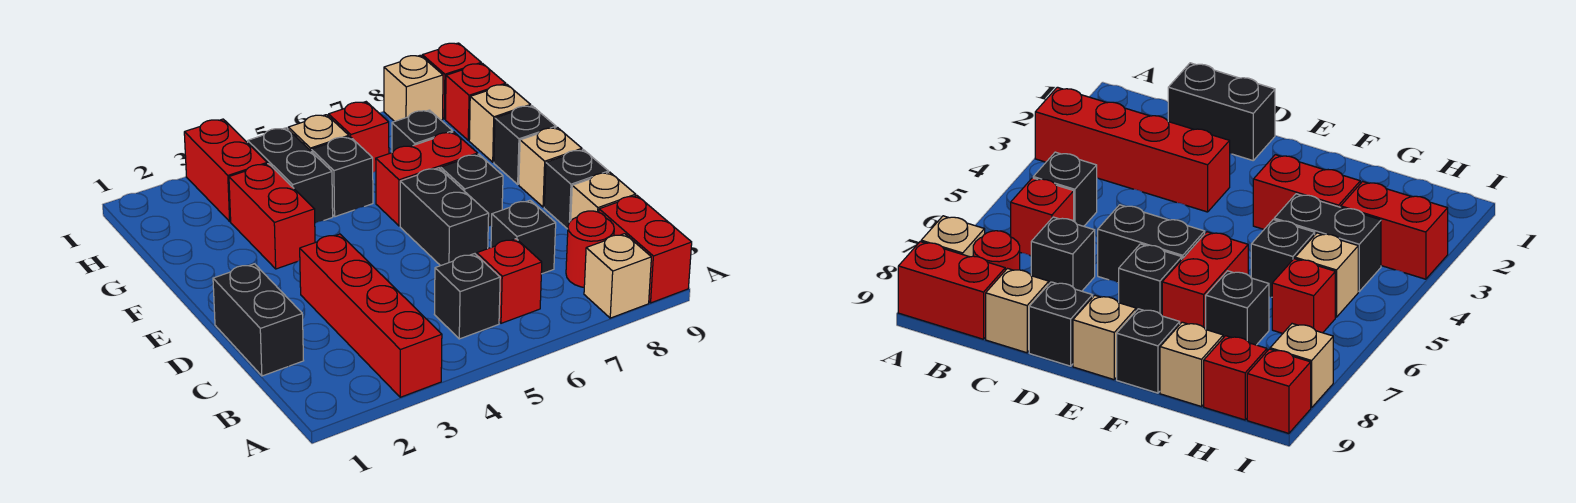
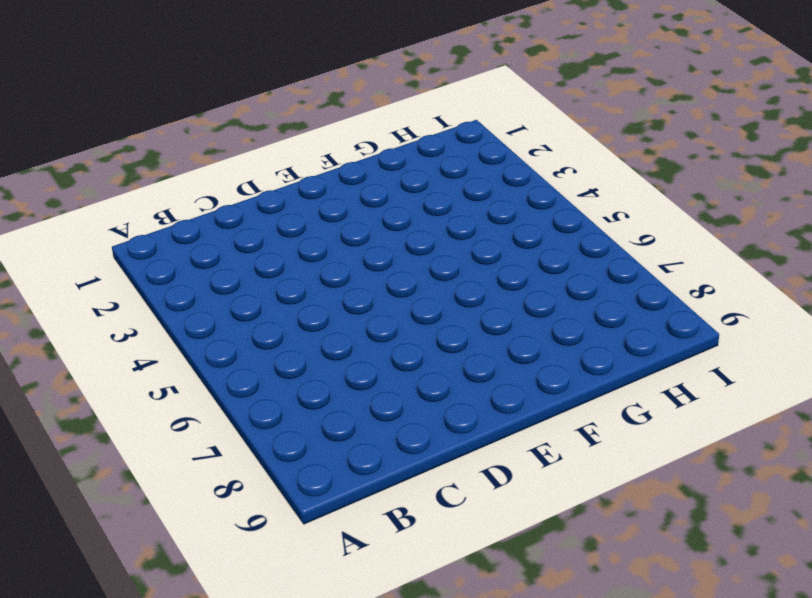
none -> red brick A3:D3 level 1
none -> tan brick A8 level 1
none -> red brick A9:B9 level 1

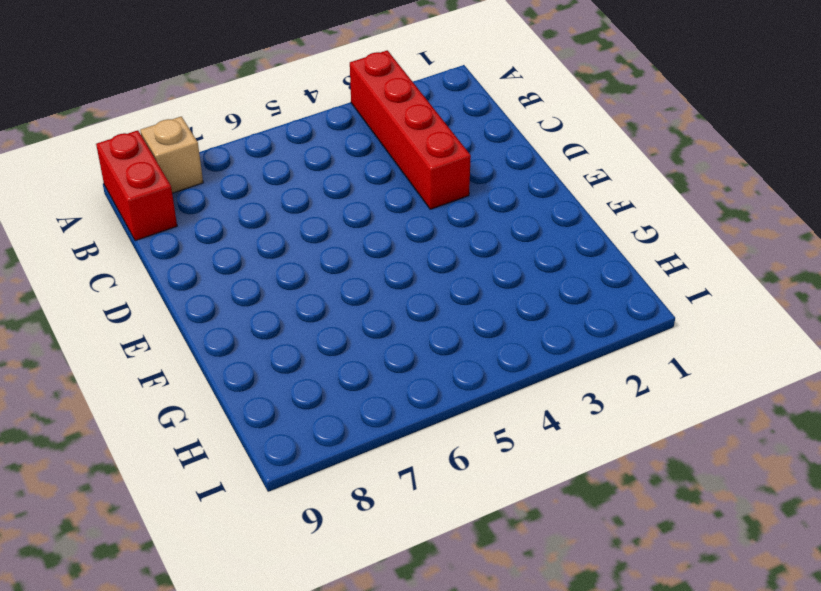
none -> black brick B5 level 1
none -> red brick B6 level 1
none -> red round brick B8 level 1

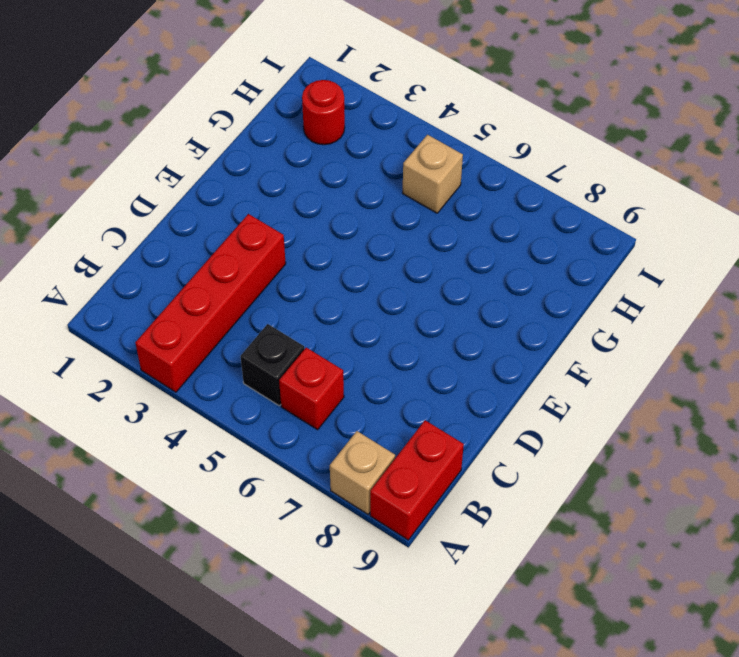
red round brick H2 level 1 -> red round brick B8 level 1
none -> black brick C1:D1 level 1
none -> black brick C7 level 1
none -> tan brick C9 level 1

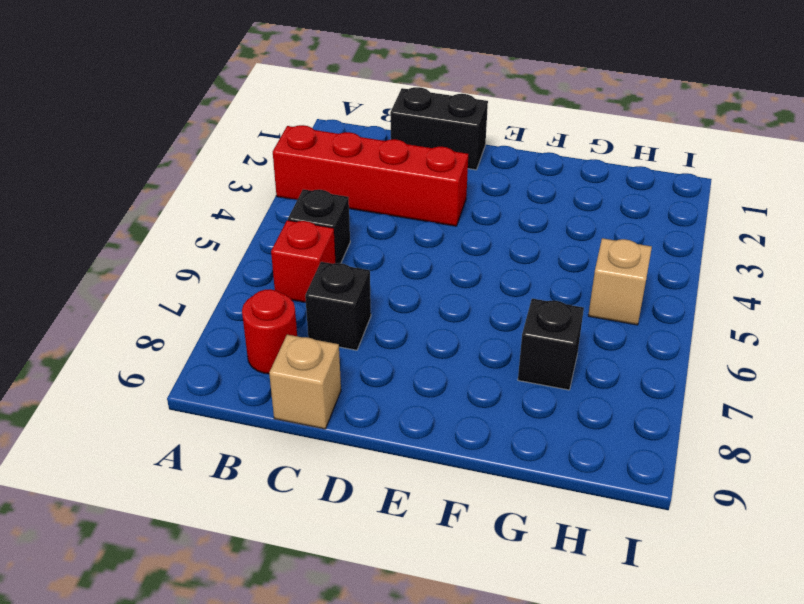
none -> tan brick A8 level 1
none -> red brick A9:B9 level 1
none -> black brick D6:E6 level 1

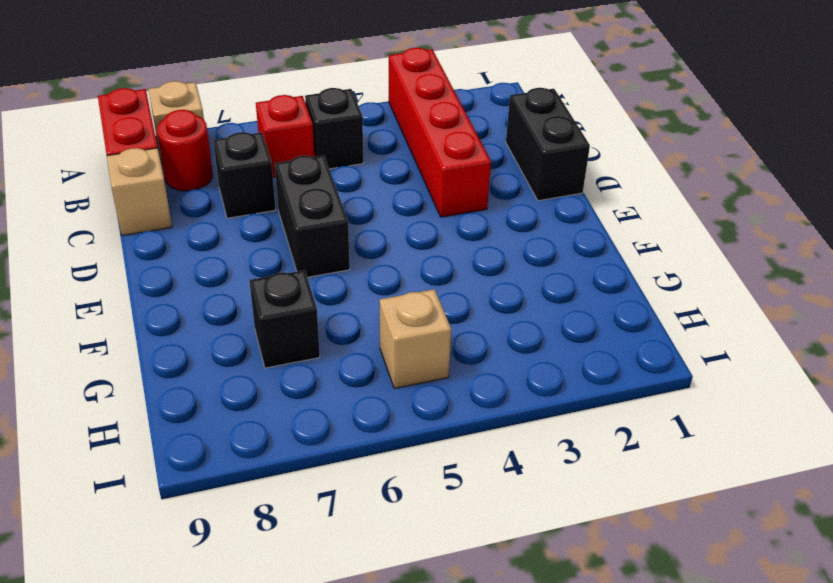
none -> black brick D9 level 1
none -> black brick E7 level 1
none -> tan brick E9 level 1

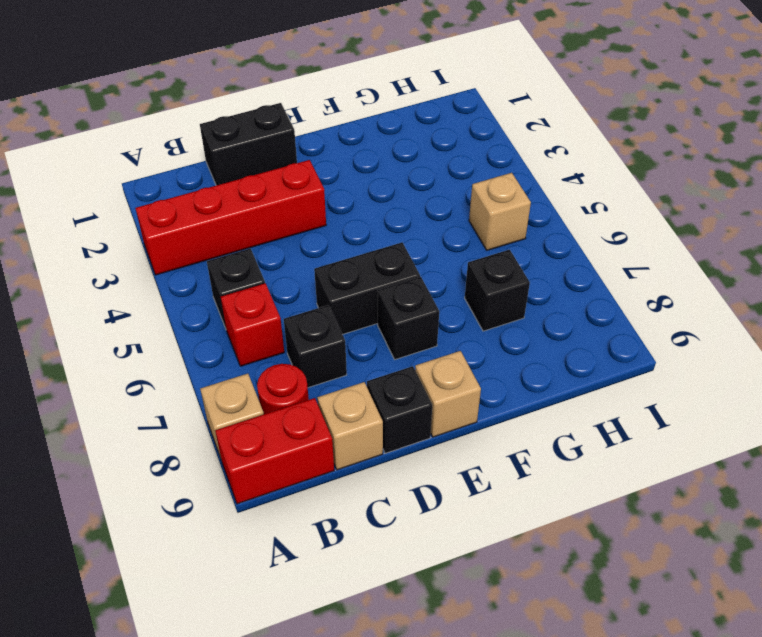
none -> red brick F3:G3 level 1
none -> red brick F6:F7 level 1
none -> black brick F9 level 1

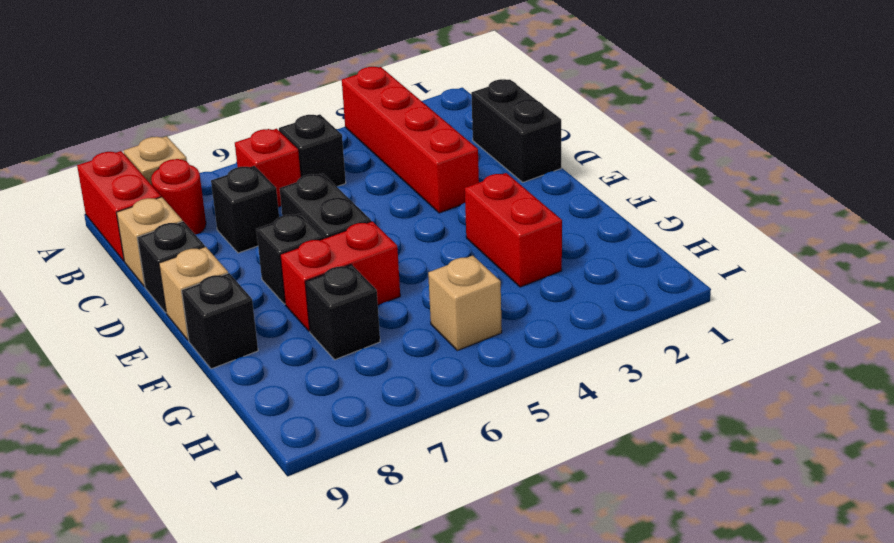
none -> black brick G4:H4 level 1
none -> black brick G5 level 1
none -> tan brick G9 level 1

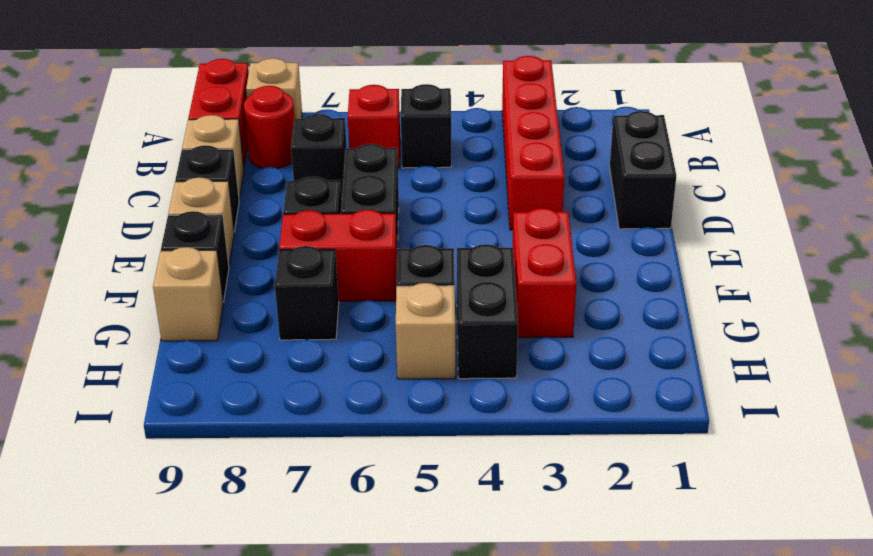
none -> red brick H3:I3 level 1
none -> red brick H6 level 1
none -> red brick H9 level 1

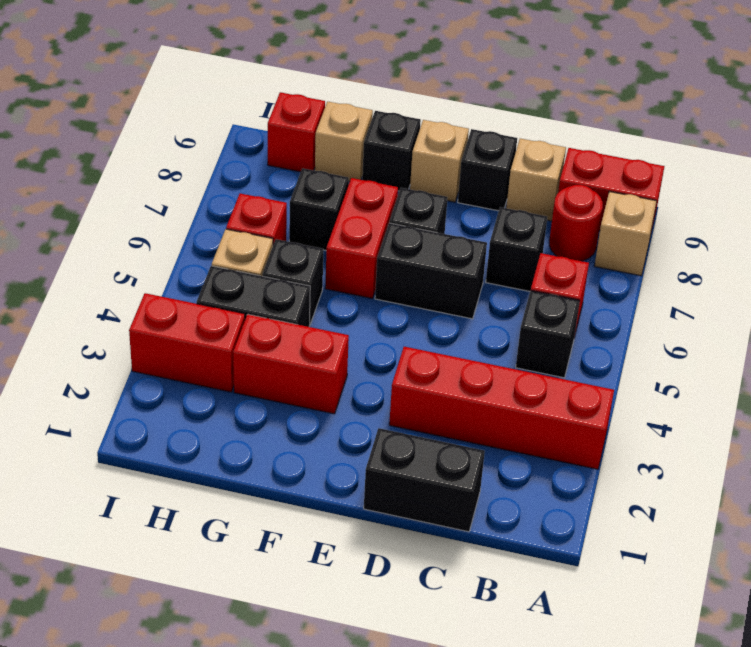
none -> tan brick I8 level 1
none -> red brick I9 level 1

